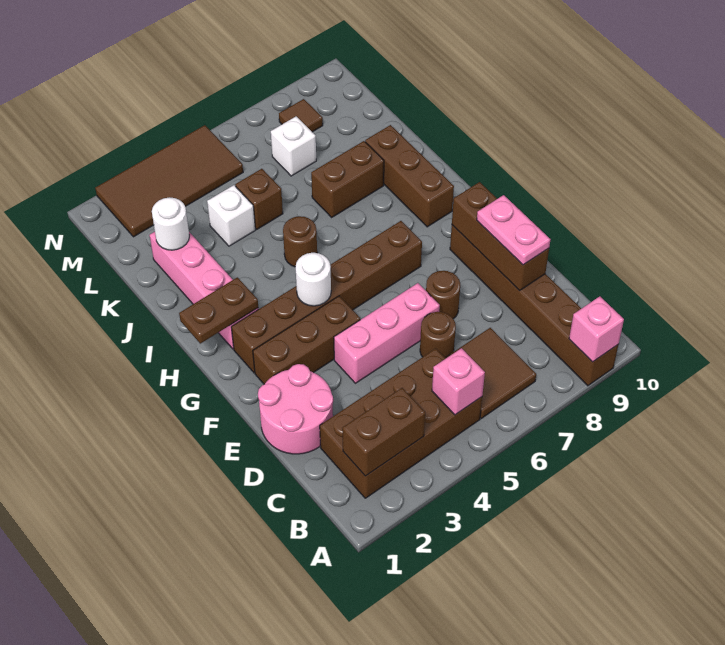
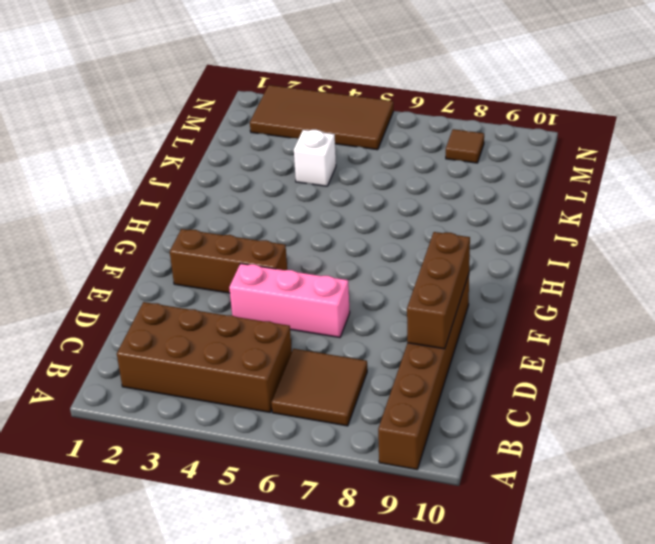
none -> pink round brick D1:E2 level 1
none -> brown round brick D6 level 1
none -> brown round brick E7 level 1

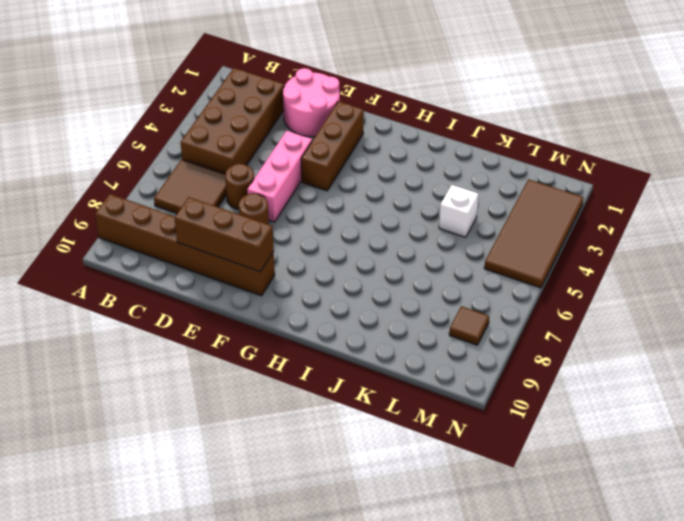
none -> brown brick G2:G7 level 1
none -> pink brick H2:K2 level 1
none -> brown brick H9:J9 level 1

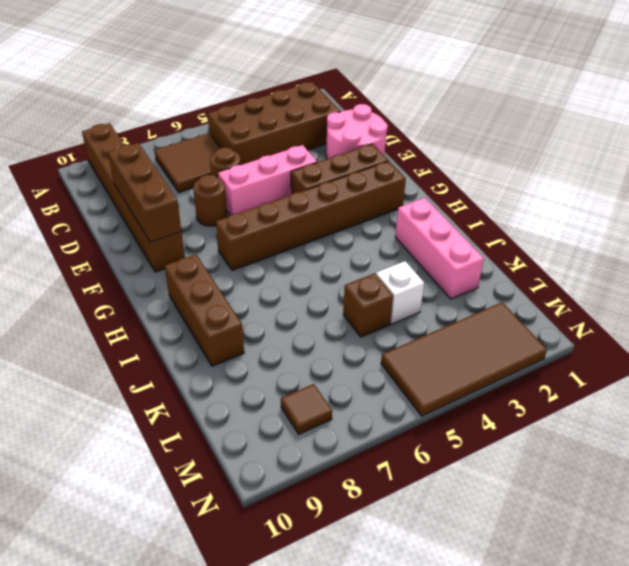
pink brick I2:K2 level 1 -> pink brick H2:K2 level 1
none -> brown round brick I5 level 1
none -> brown brick J7:J8 level 1
none -> white brick L7 level 1

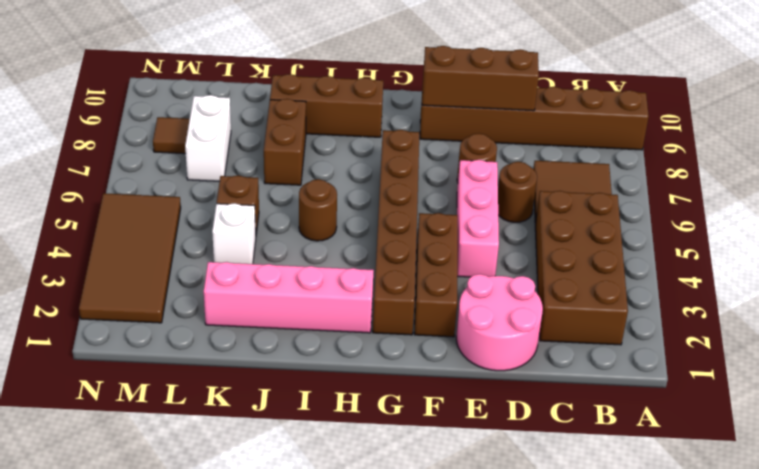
white brick L7:L8 level 1 -> white brick L7 level 1
none -> pink brick A9 level 2
none -> brown brick B2:B3 level 2
none -> pink brick B5 level 2

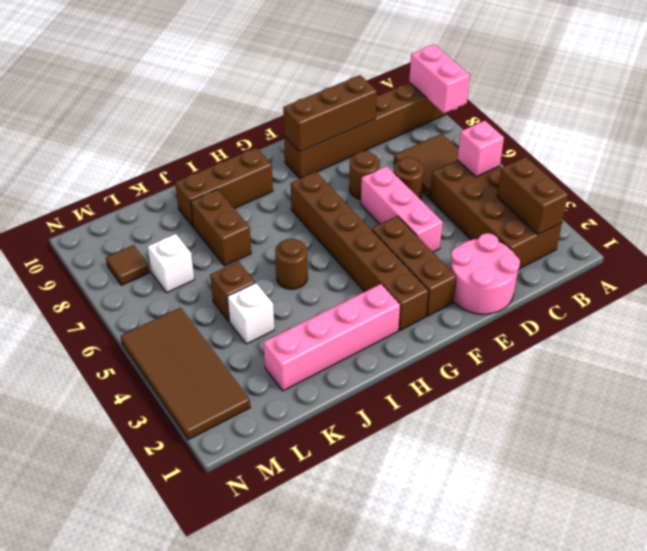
pink brick A8:A9 level 2 -> pink brick A9 level 2
none -> white round brick G4 level 2
none -> brown plate H1:H2 level 2
none -> white round brick K2 level 2

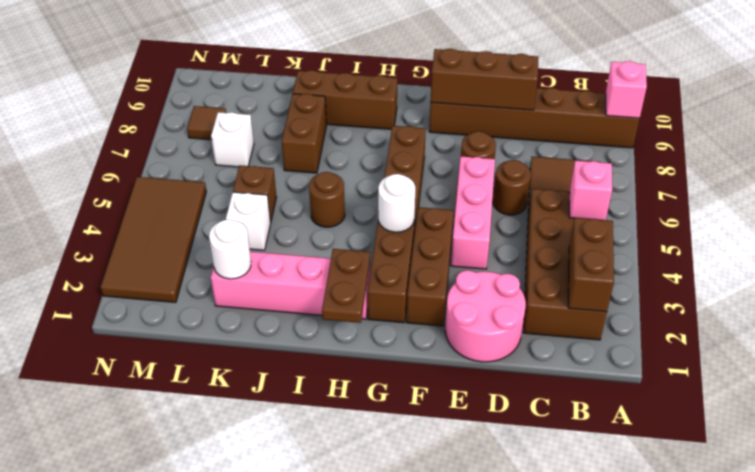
none -> pink plate D9:E9 level 3

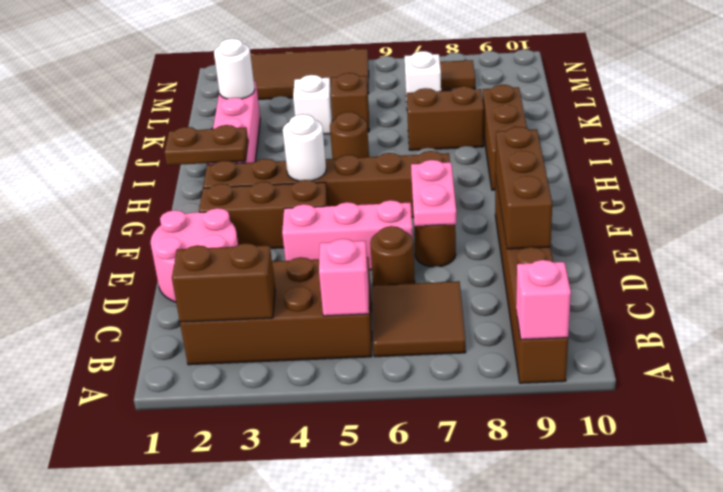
pink plate E7:F7 level 2 -> pink plate D9:E9 level 3

